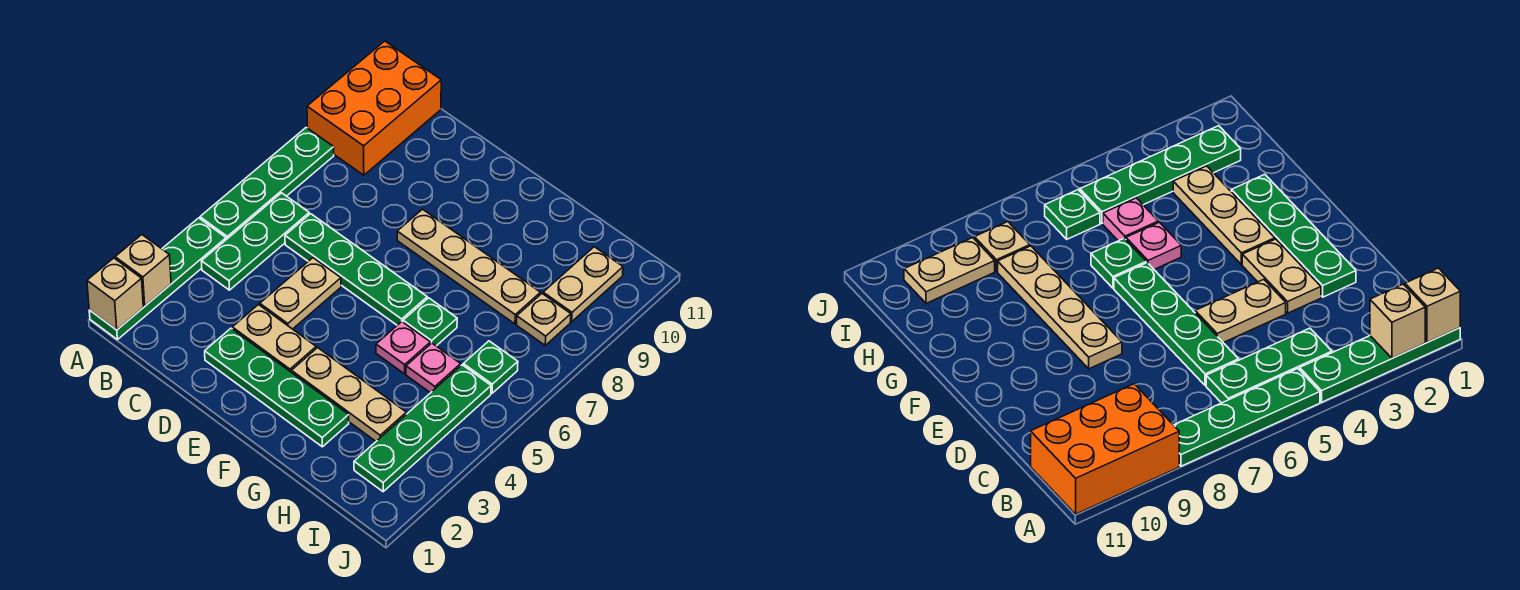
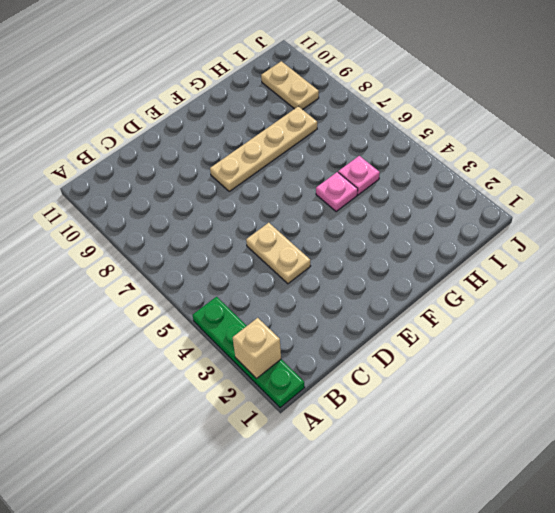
none -> green plate A5:A8 level 1
none -> orange brick A9:B11 level 1
none -> green plate B4:B6 level 1

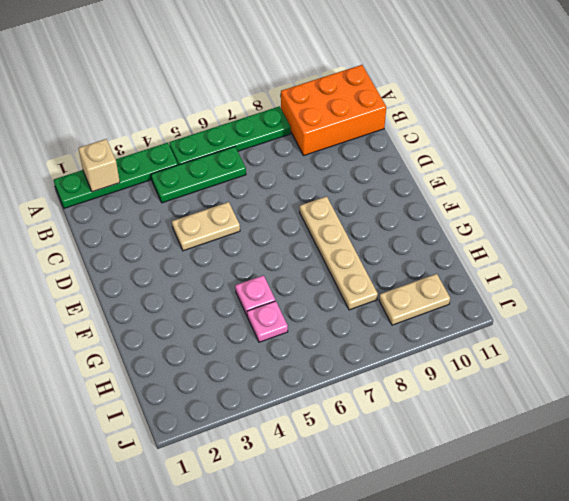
none -> green plate C6:F6 level 1
none -> green plate D2:G2 level 1
none -> tan plate D3:E3 level 1

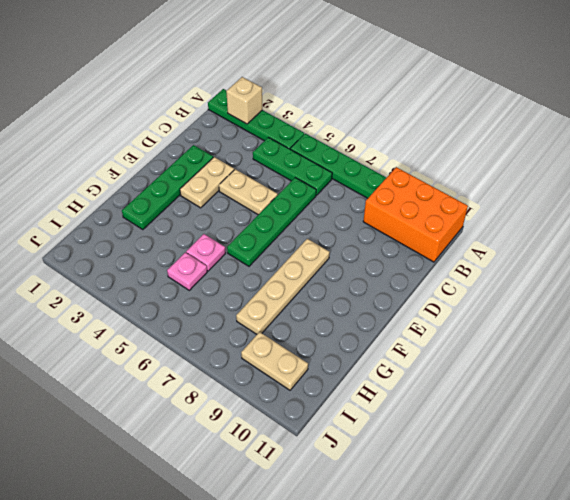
none -> tan plate F3:H3 level 1
none -> green plate G6 level 1
none -> green plate I2:I5 level 1

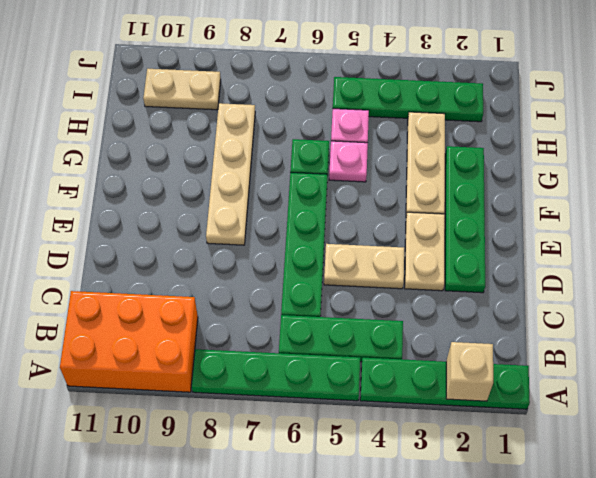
none -> green plate I6 level 1
none -> tan plate I8 level 1
none -> tan brick A1 level 2

